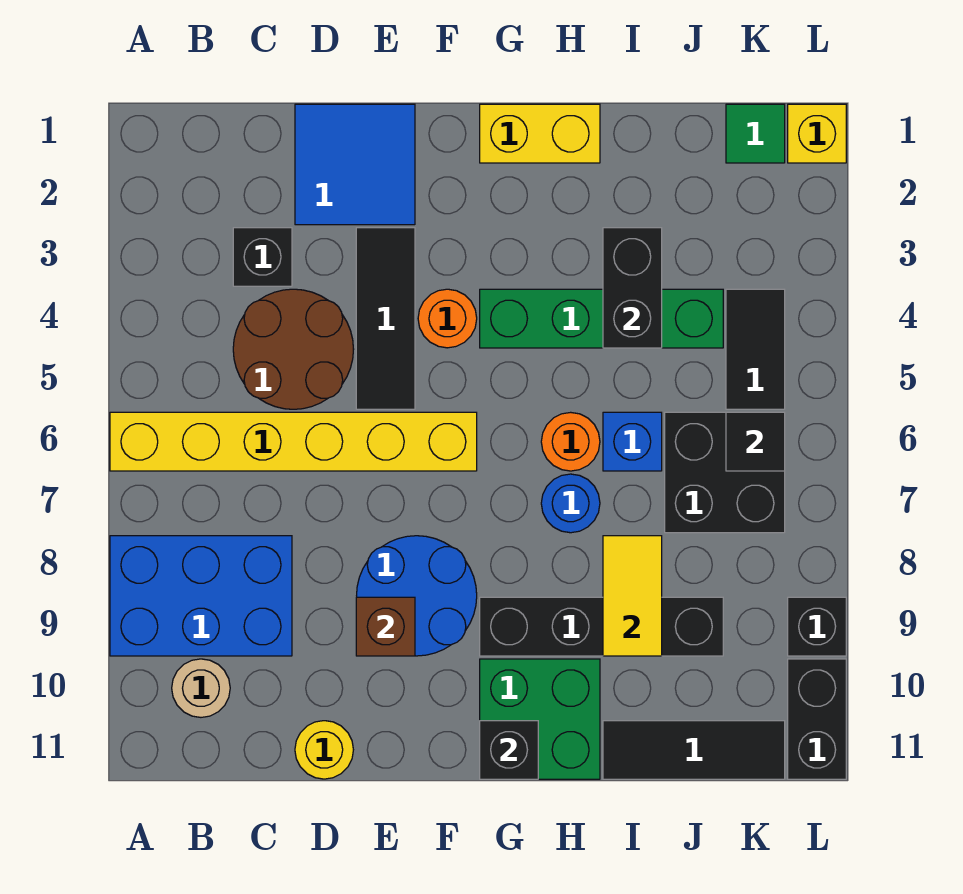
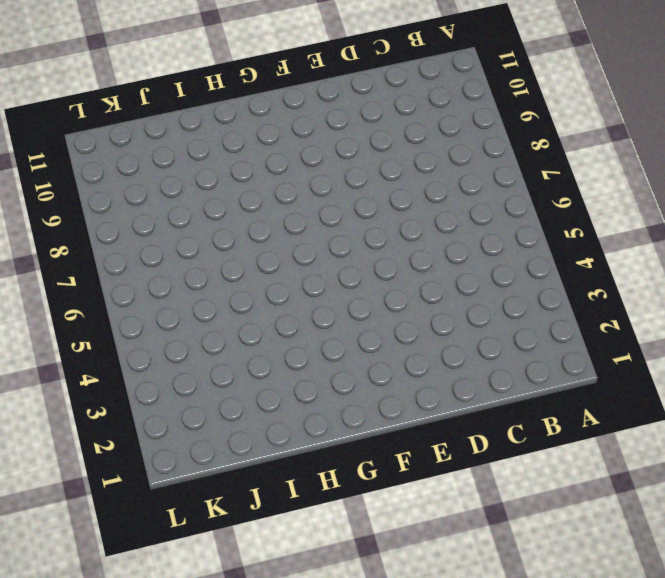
none -> yellow brick A6:F6 level 1
none -> blue brick A8:C9 level 1
none -> tan round brick B10 level 1

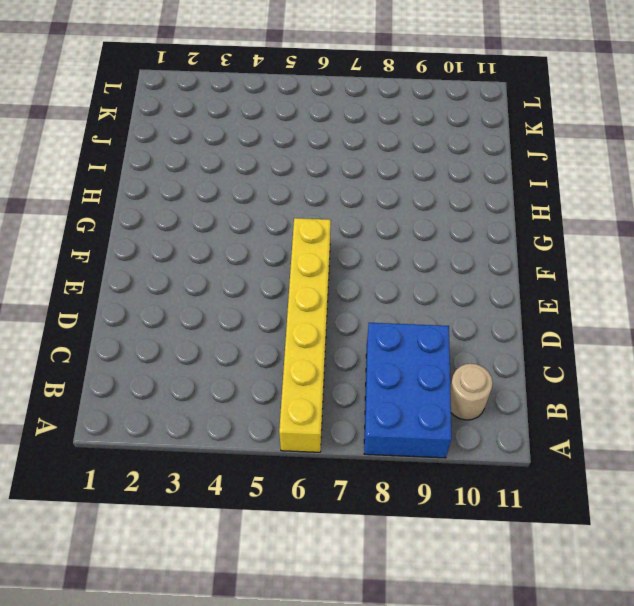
none -> black brick C3 level 1
none -> brown round brick C4:D5 level 1
none -> blue tile D1:E2 level 1

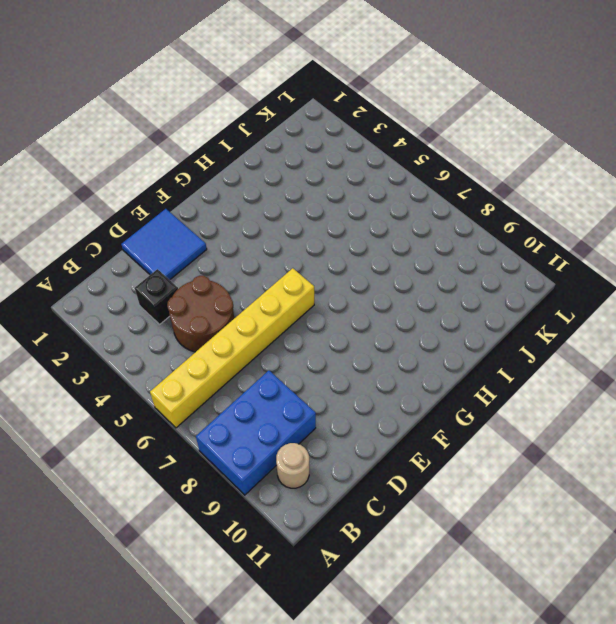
none -> yellow round brick D11 level 1
none -> black tile E3:E5 level 1
none -> blue round brick E8:F9 level 1

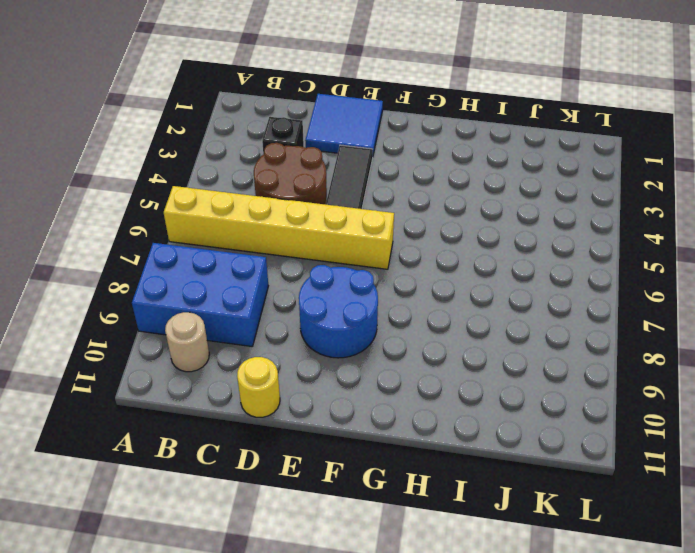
none -> orange round brick F4 level 1
none -> yellow brick G1:H1 level 1
none -> green brick G4:J4 level 1

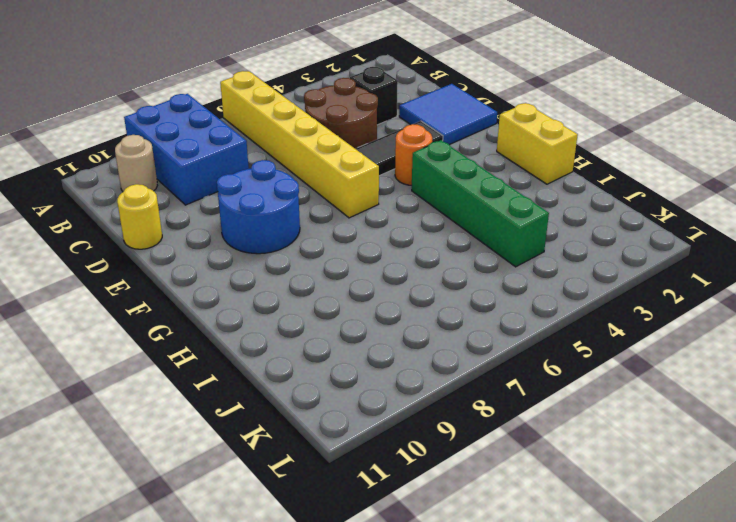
none -> black brick G9:J9 level 1
none -> green brick G10:H11 level 1
none -> orange round brick H6 level 1

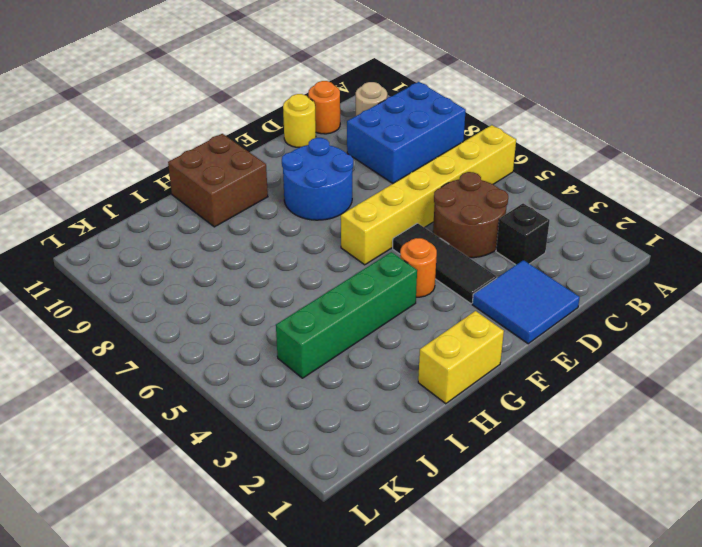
orange round brick C11 level 1 -> orange round brick H6 level 1
brown brick G10:H11 level 1 -> green brick G10:H11 level 1
none -> black brick G9:J9 level 1
none -> blue round brick H7 level 1
none -> blue brick I6 level 1

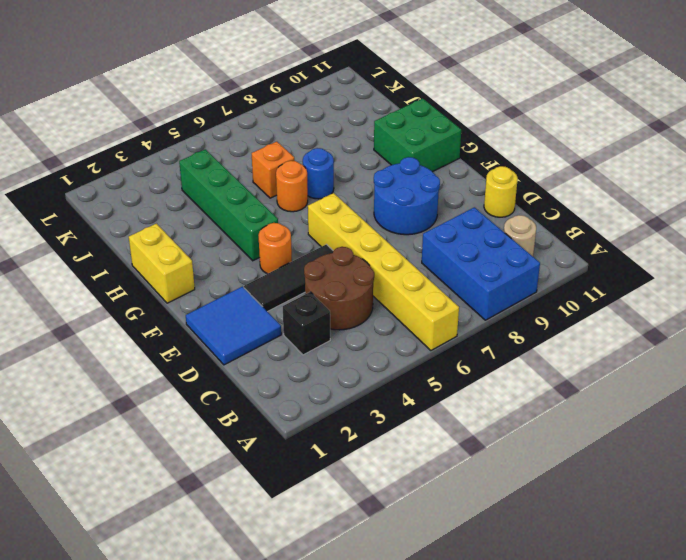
orange brick I6 level 1 -> blue brick I6 level 1
none -> black brick G9:J9 level 1
none -> black tile I11:K11 level 1
none -> black brick J6:K7 level 1

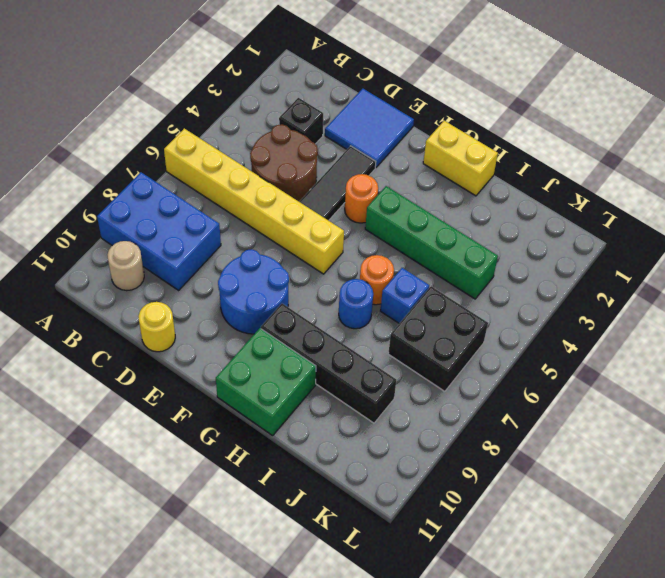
none -> black tile I11:K11 level 1
none -> green tile K1 level 1
none -> black tile K4:K5 level 1

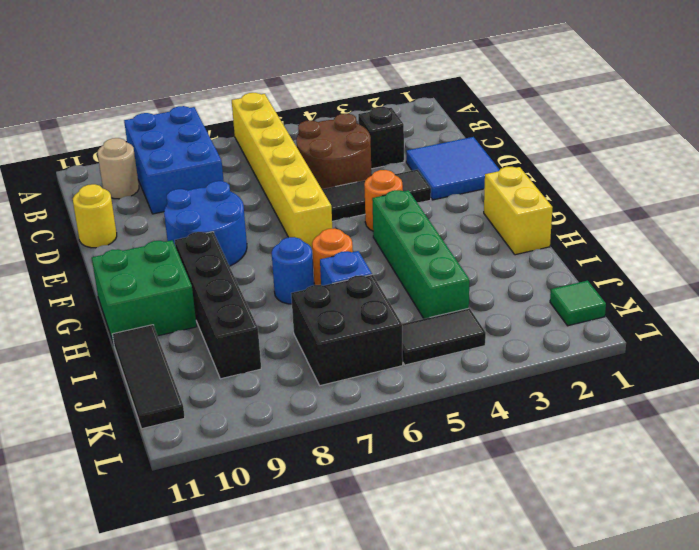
none -> yellow brick L1 level 1
none -> black brick L9 level 1
none -> black brick L10:L11 level 1

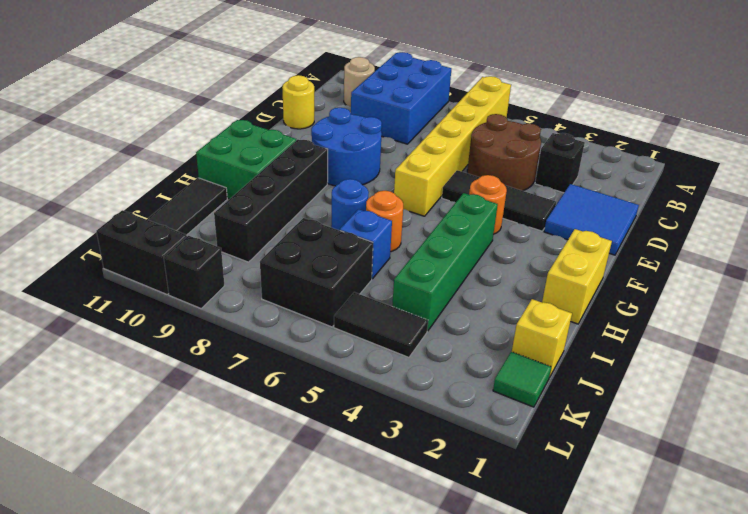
yellow brick J1 level 1 -> yellow brick L1 level 1
none -> brown brick E9 level 2
none -> black brick G11 level 2
none -> black brick I3:I4 level 2

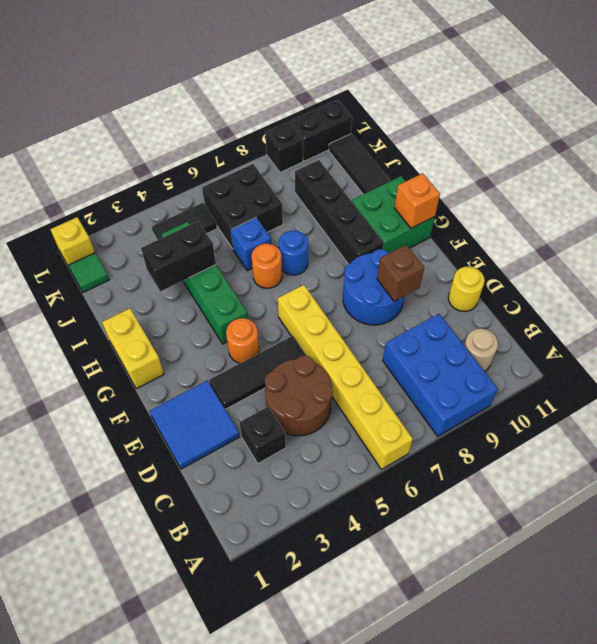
orange brick G11 level 2 -> black brick G11 level 2
none -> yellow tile I8:I9 level 2
none -> black tile K6 level 2

